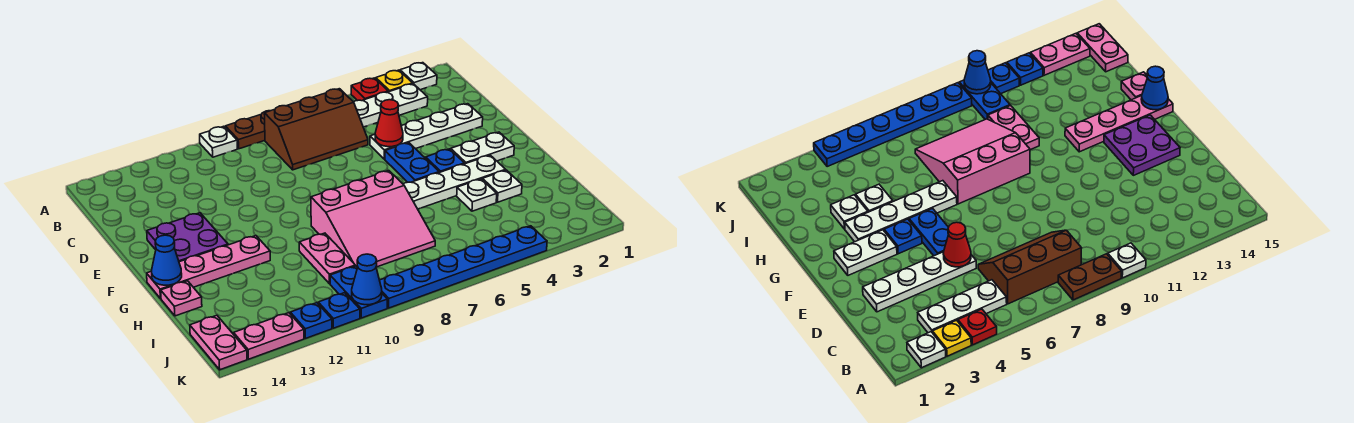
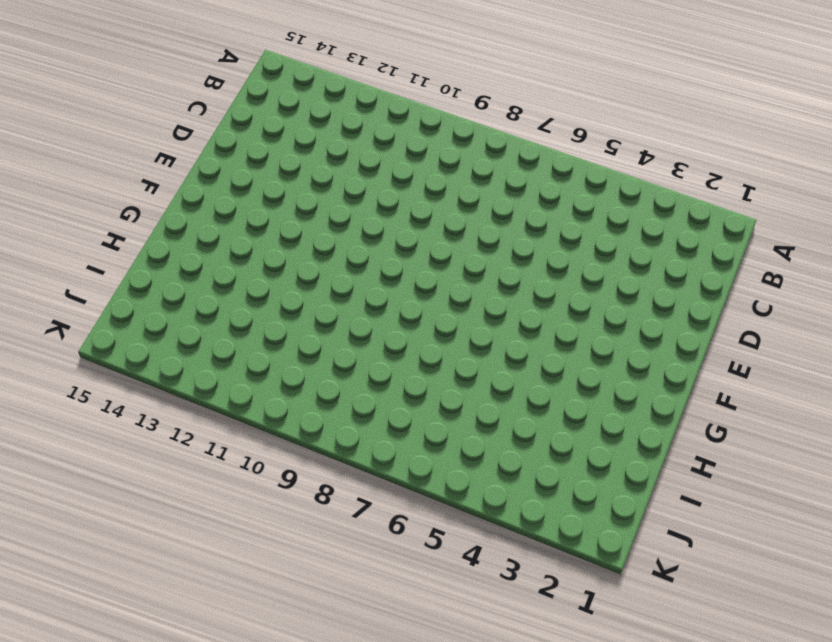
none -> white plate A2 level 1
none -> yellow plate A3 level 1
none -> red plate A4 level 1

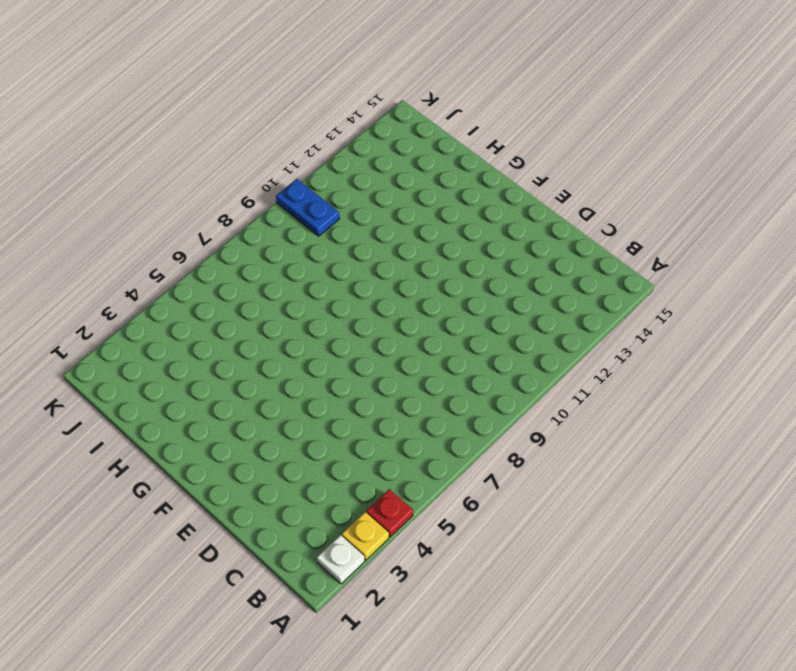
none -> brown plate A8:A9 level 1
none -> white plate A10 level 1
none -> white plate B3:B5 level 1

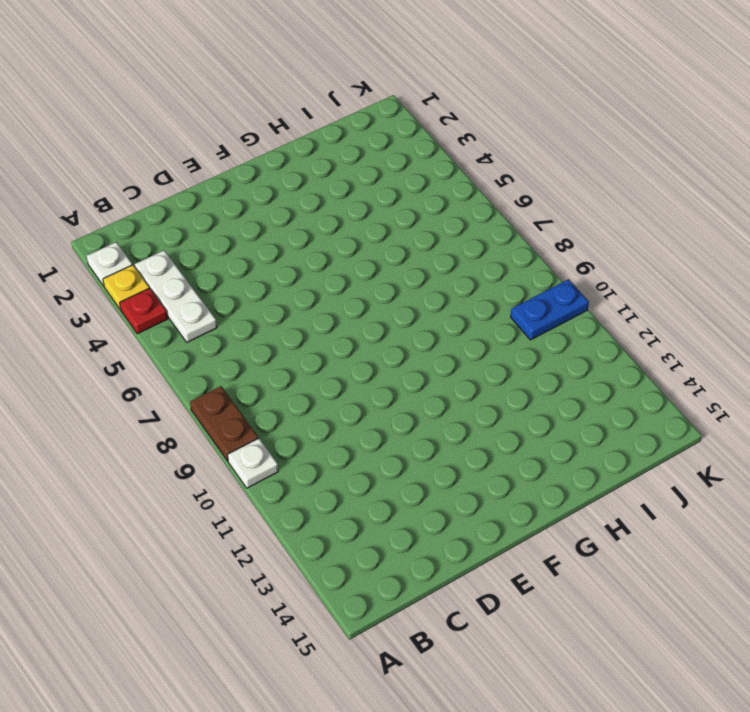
none -> brown slope B6:C8 level 1 top B
none -> white plate D2:D5 level 1
none -> blue plate E5:F5 level 1

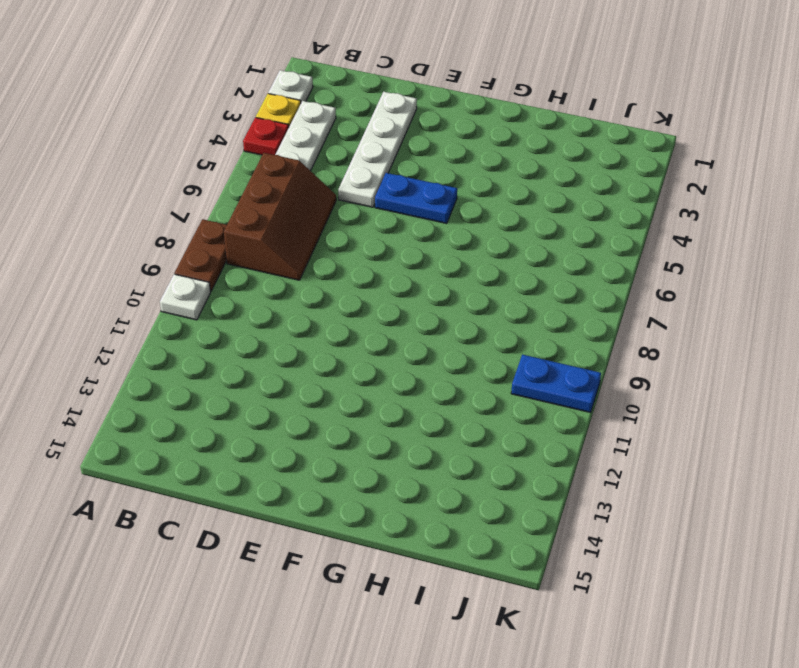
none -> purple plate E13:F14 level 1
none -> white plate F2:F3 level 1
none -> blue plate F4 level 1

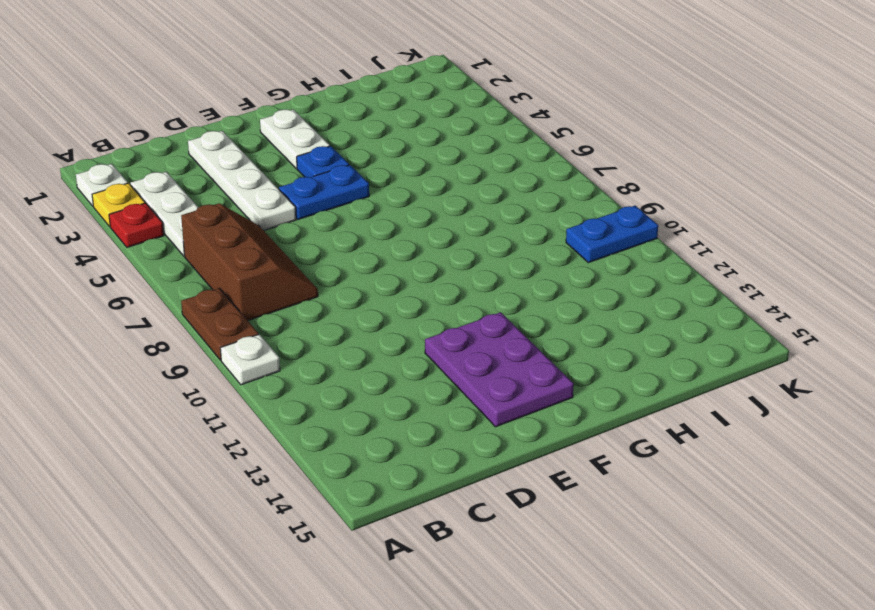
purple plate E12:F14 level 1 -> purple plate E13:F14 level 1
none -> white plate G3:G6 level 1
none -> pink slope G7:I9 level 1 top G
none -> pink plate G12:G15 level 1

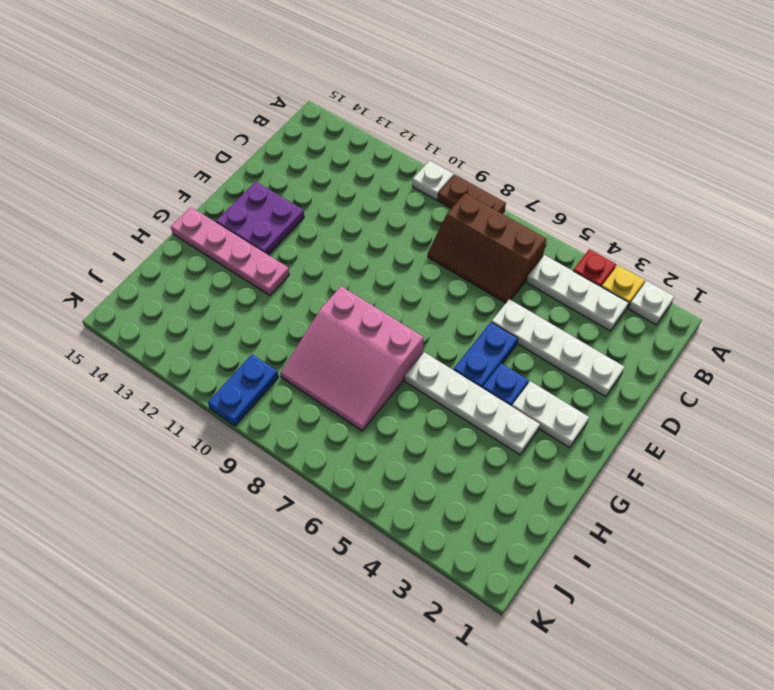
none -> white plate H3 level 1
none -> white plate H4 level 1
none -> pink plate H10:I10 level 1

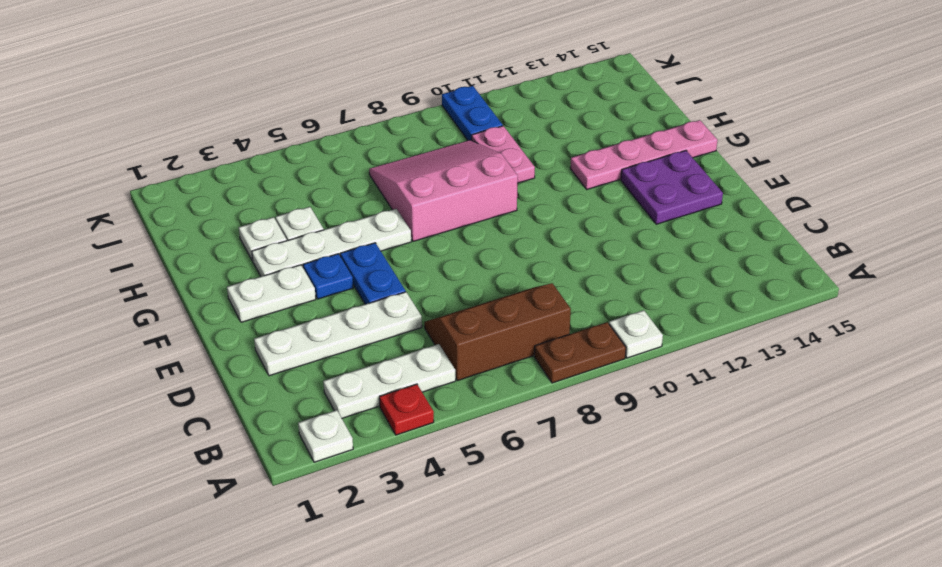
none -> yellow plate A3 level 1
none -> pink plate H15 level 1
none -> pink plate J15:K15 level 1

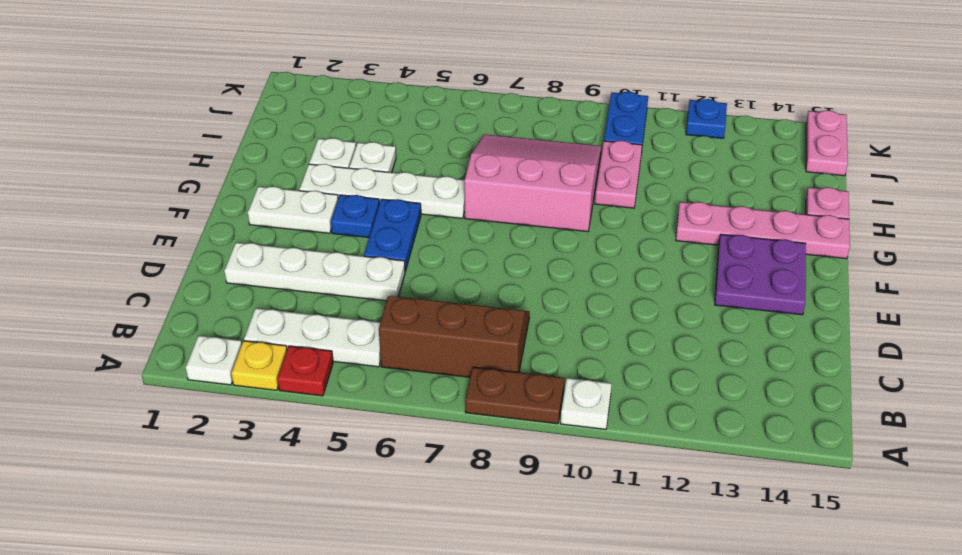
none -> blue plate K4:K9 level 1
none -> blue plate K11 level 1
none -> pink plate K13:K14 level 1

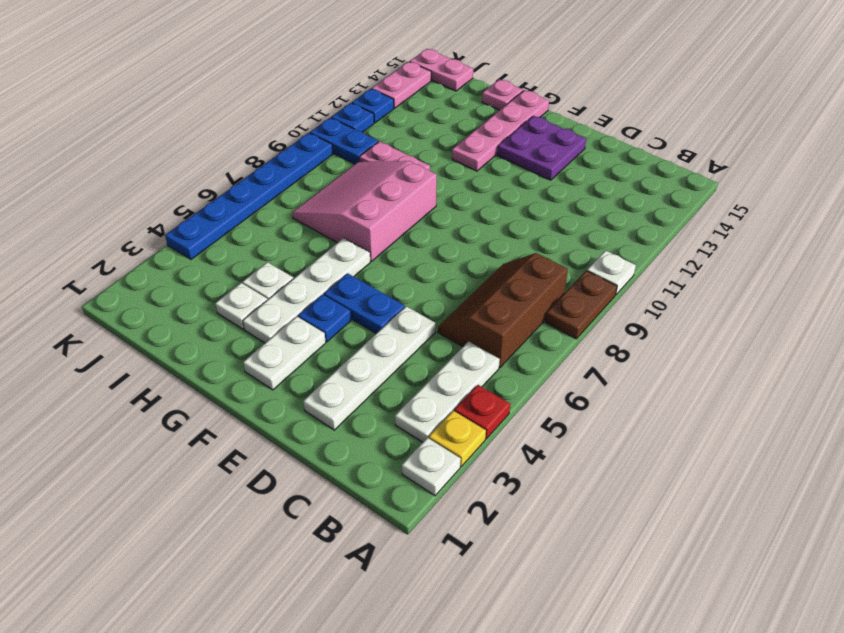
none -> red cone D5 level 2
none -> blue cone G15 level 2
none -> blue cone K10 level 2

